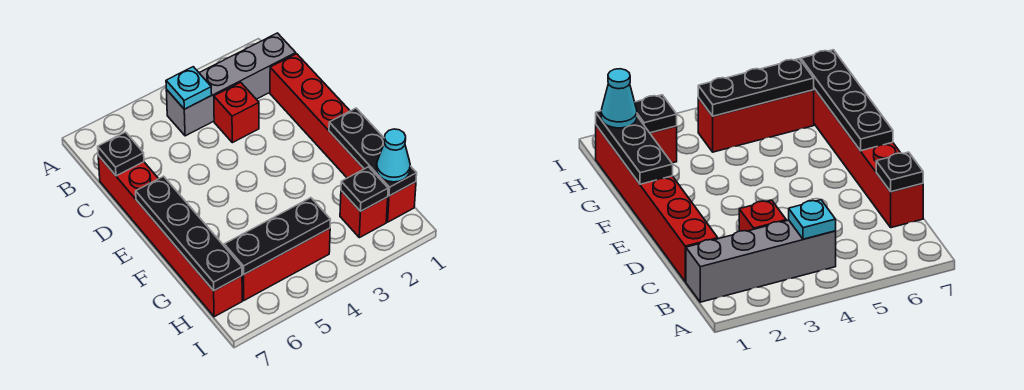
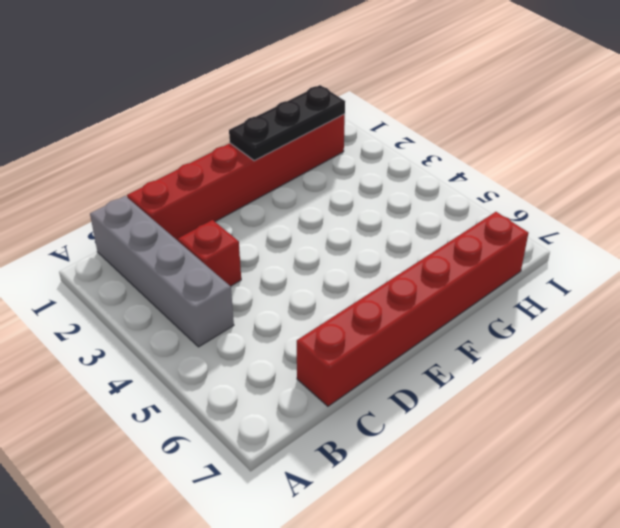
none -> red brick H2 level 1
none -> red brick H4:H6 level 1
none -> cyan plate B4 level 2

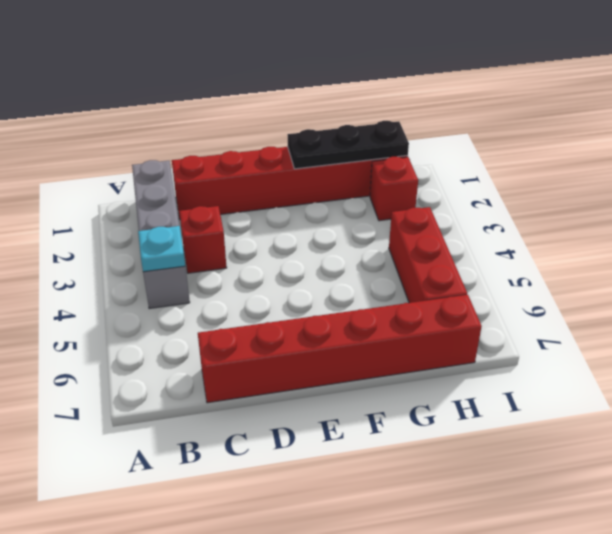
none -> black plate C7 level 2
none -> black plate E7:H7 level 2
none -> black plate H2 level 2

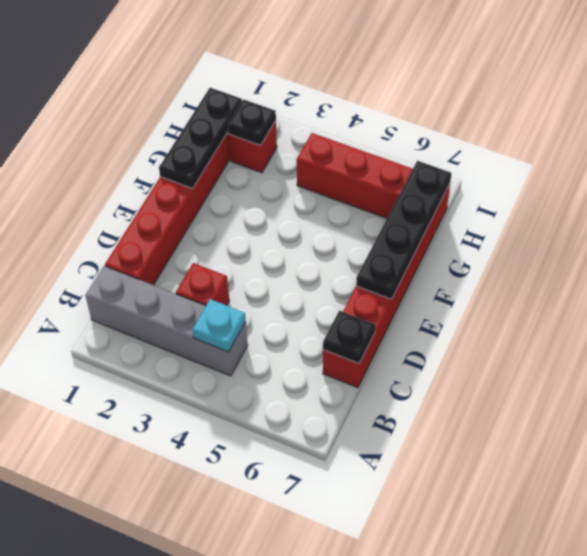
none -> black plate H4:H6 level 2
none -> cyan cone H1 level 3

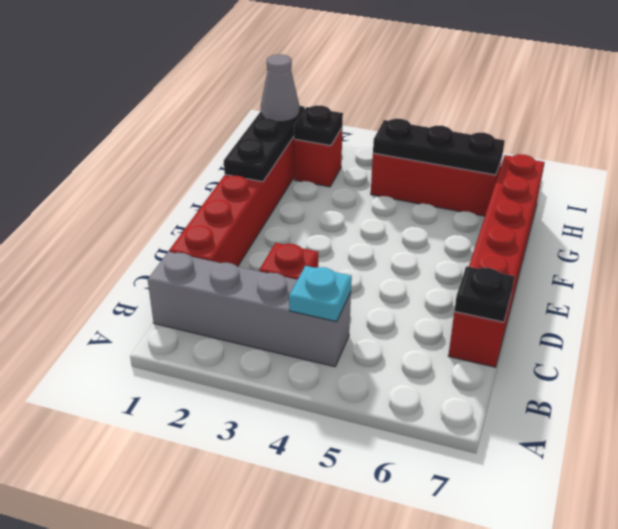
grey cone H1 level 3 -> cyan cone H1 level 3
none -> black plate E7:H7 level 2

